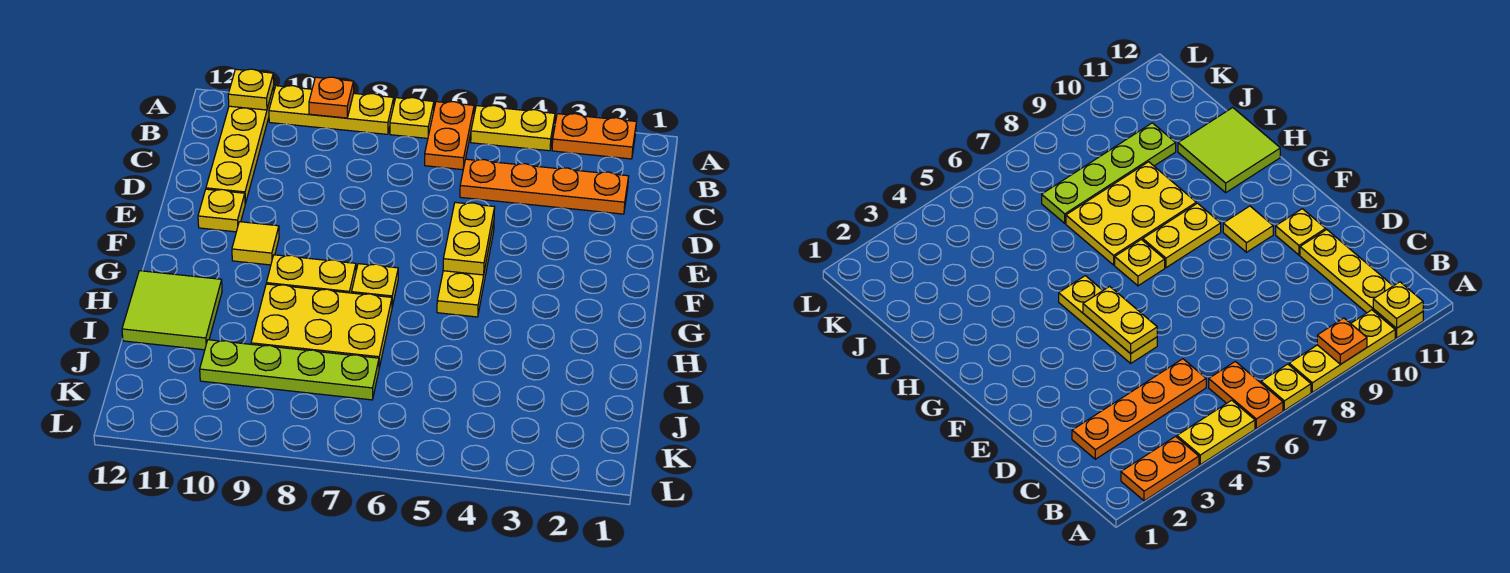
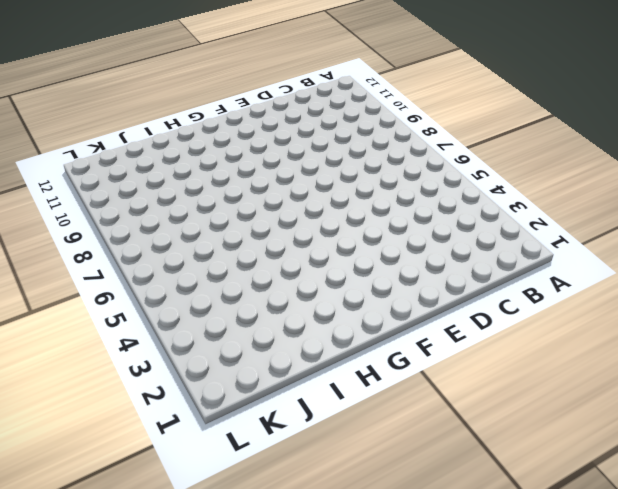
none -> orange plate A2:A3 level 1
none -> yellow plate A4:A5 level 1
none -> orange plate A6:B6 level 1

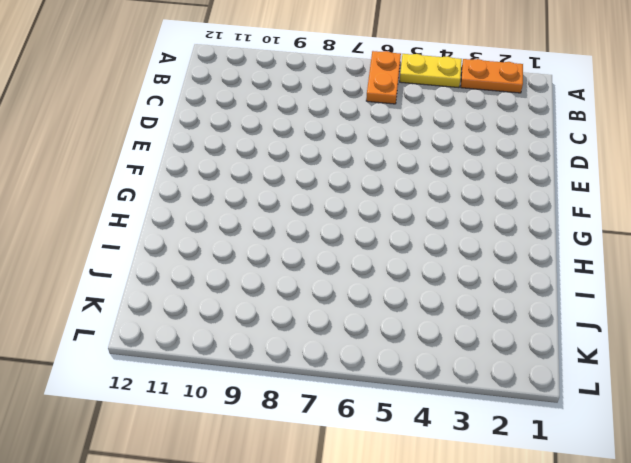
none -> yellow plate A7 level 1
none -> yellow plate A8:A10 level 1
none -> yellow plate A11:D11 level 1

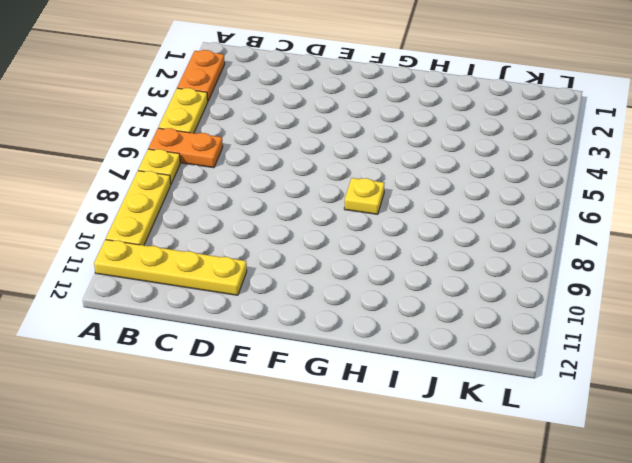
none -> orange plate C2:C5 level 1
none -> yellow plate E5:G5 level 1
none -> yellow plate E11 level 1

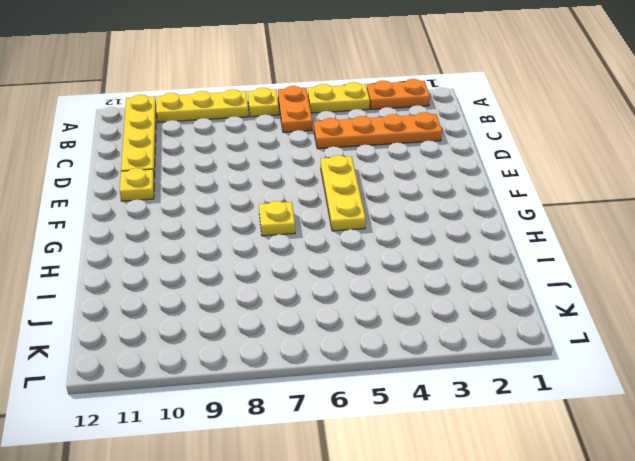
none -> yellow tile F10 level 1
none -> yellow plate G8:G9 level 1
none -> yellow plate H7:I9 level 1

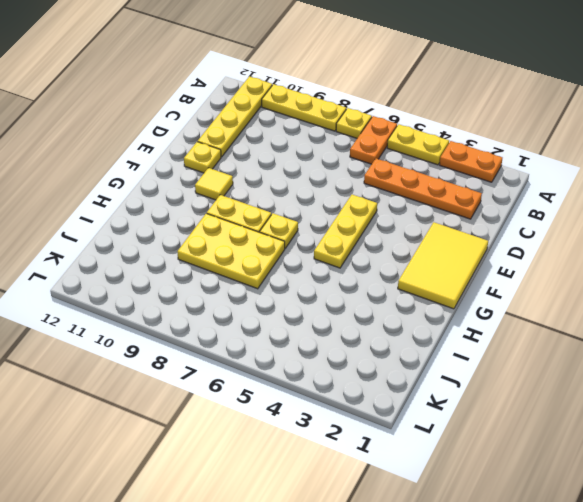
yellow tile E1:G2 level 1 -> none
none -> lime tile H11:I12 level 1
none -> lime plate J7:J10 level 1
none -> orange plate A9 level 2

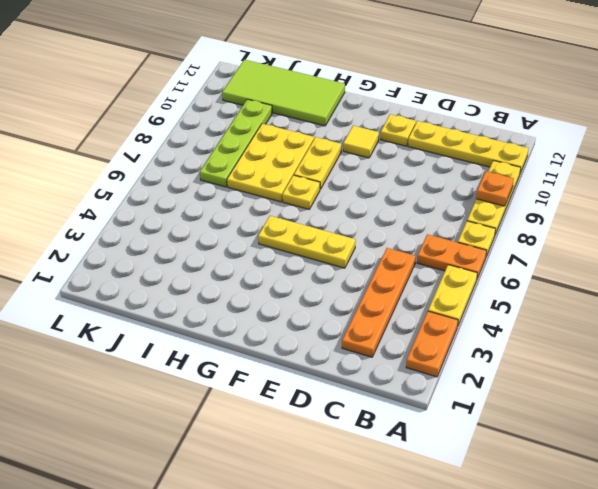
lime tile H11:K12 level 1 -> lime tile H11:I12 level 1
none -> yellow plate A11 level 2
none -> yellow plate E5:F5 level 2

